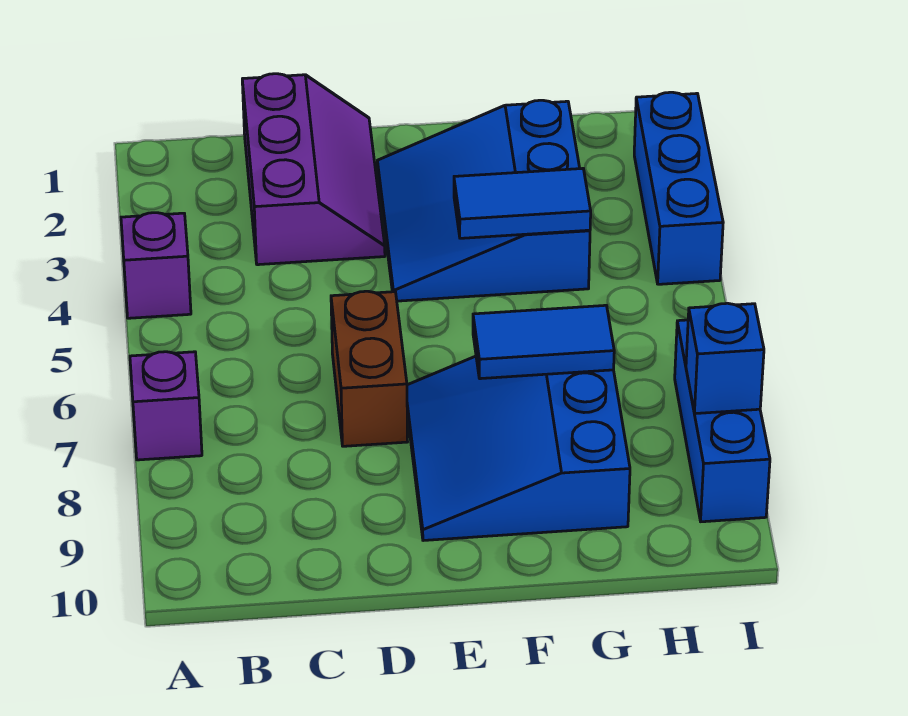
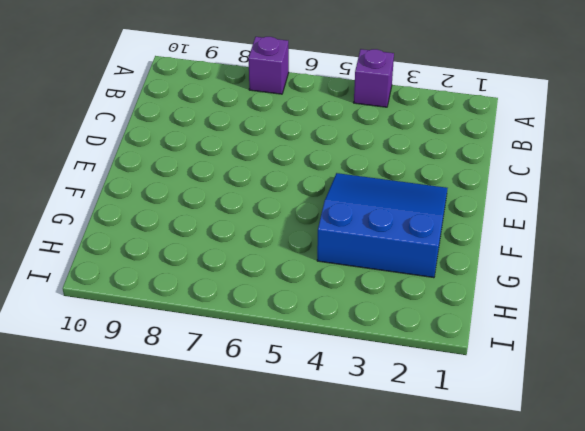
none -> purple slope C1:D3 level 1 top C
none -> brown brick D6:D7 level 1

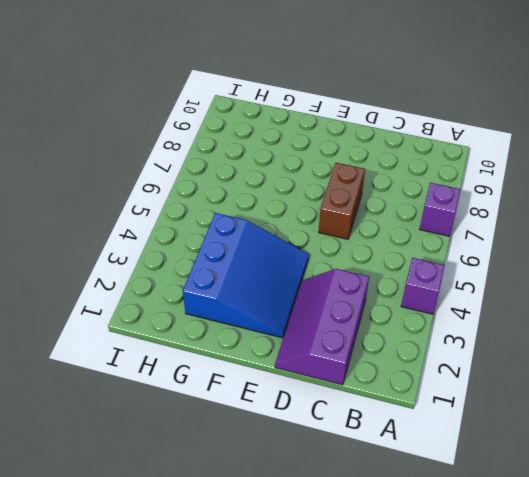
none -> blue slope E7:G9 level 1 top G
none -> blue brick I2:I4 level 1

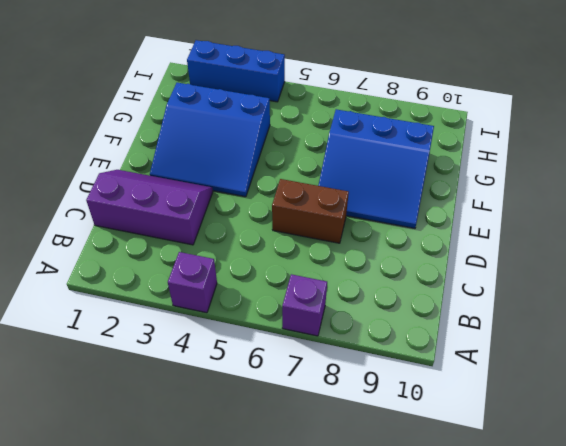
none -> blue brick I7:I9 level 1
none -> blue tile F4:G4 level 2

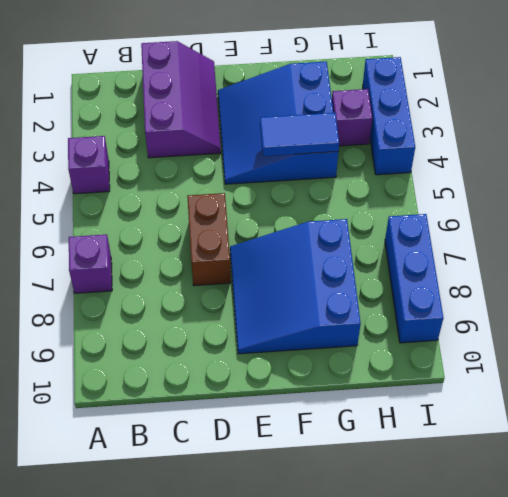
purple brick H3 level 1 -> none
none -> blue tile F7:G7 level 2
none -> blue brick I8 level 2

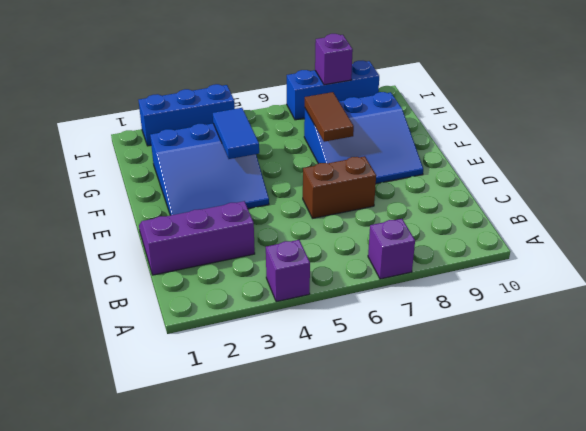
brown tile F7:G7 level 2 -> blue tile F7:G7 level 2
purple brick I8 level 2 -> blue brick I8 level 2

